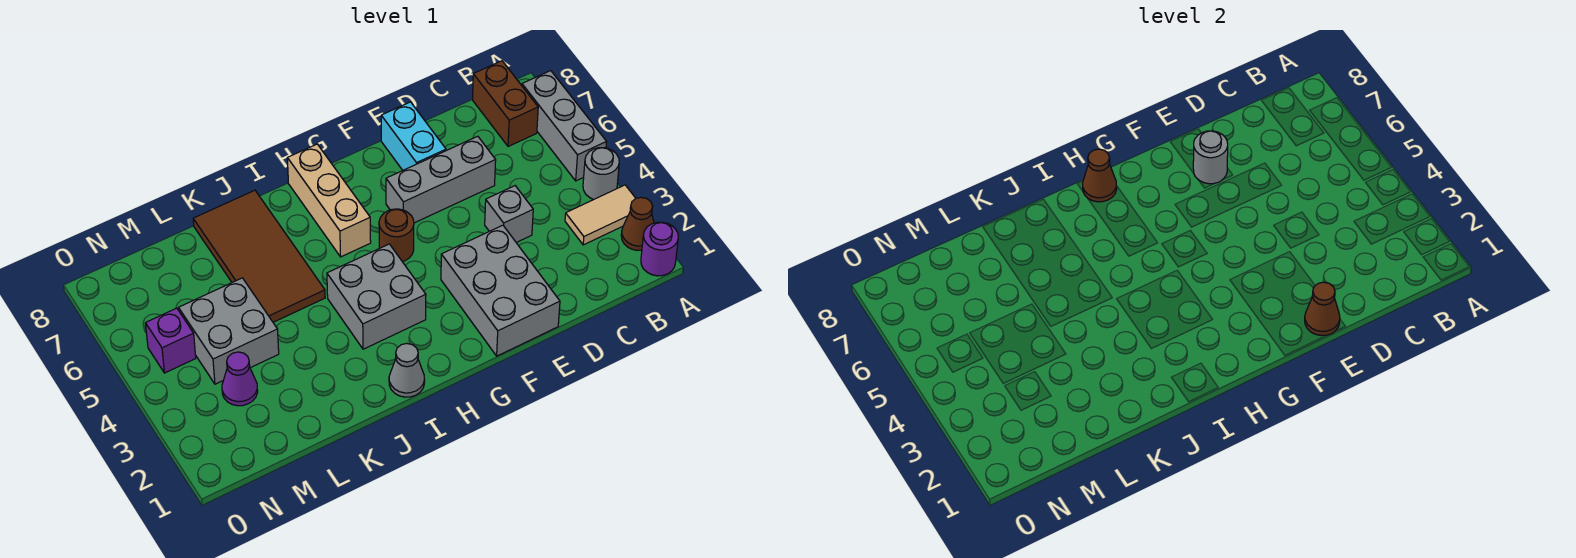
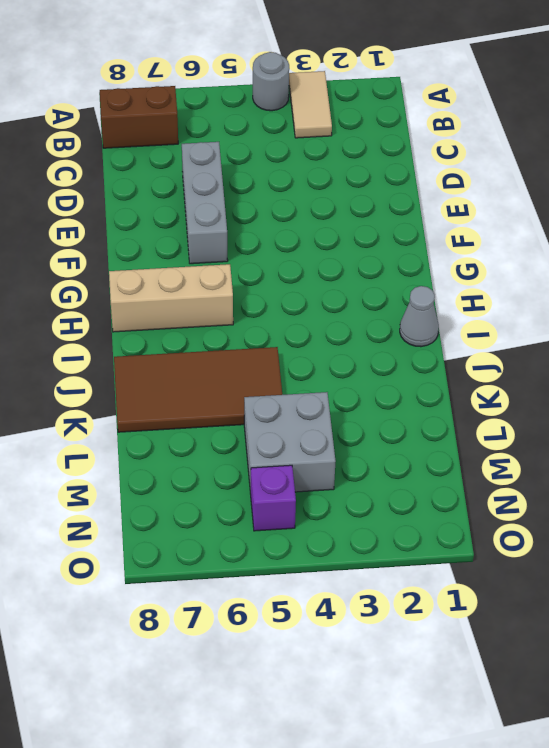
none -> purple round brick A1 level 1
none -> brown cone A2 level 1
none -> grey brick A5:A7 level 1

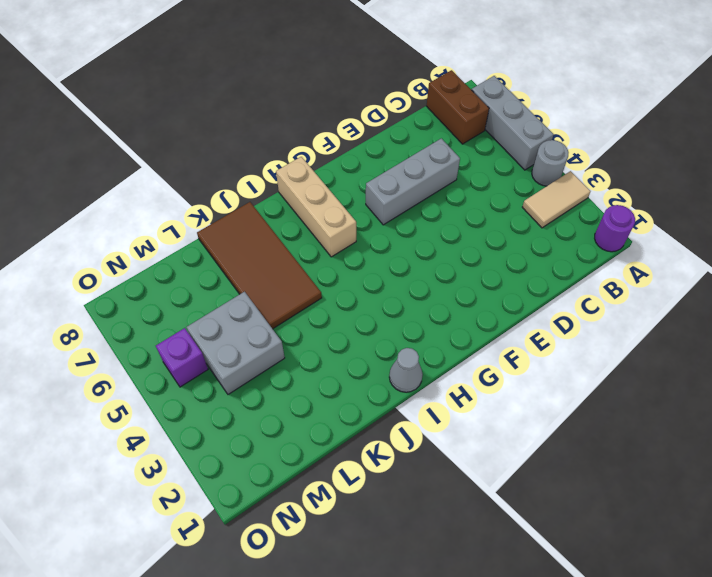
none -> brown cone A2 level 1
none -> grey brick D4 level 1
none -> grey brick E1:F3 level 1

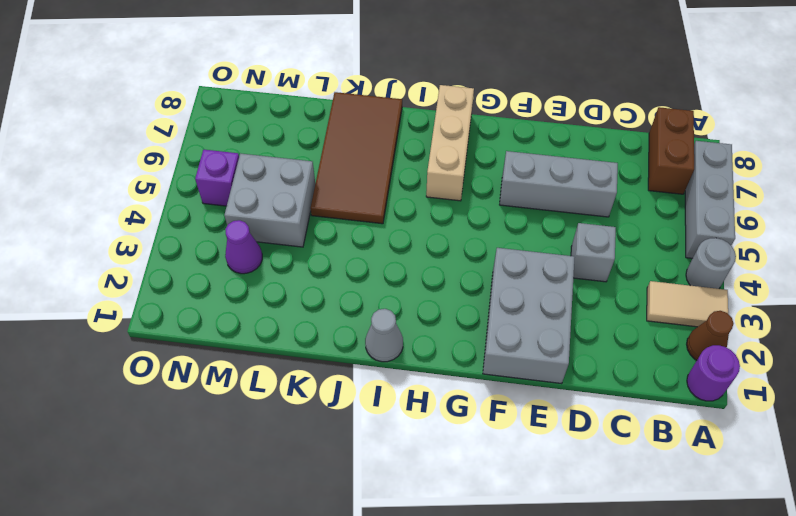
none -> cyan brick E7:E8 level 1
none -> brown round brick G5 level 1
none -> grey brick H3:I4 level 1

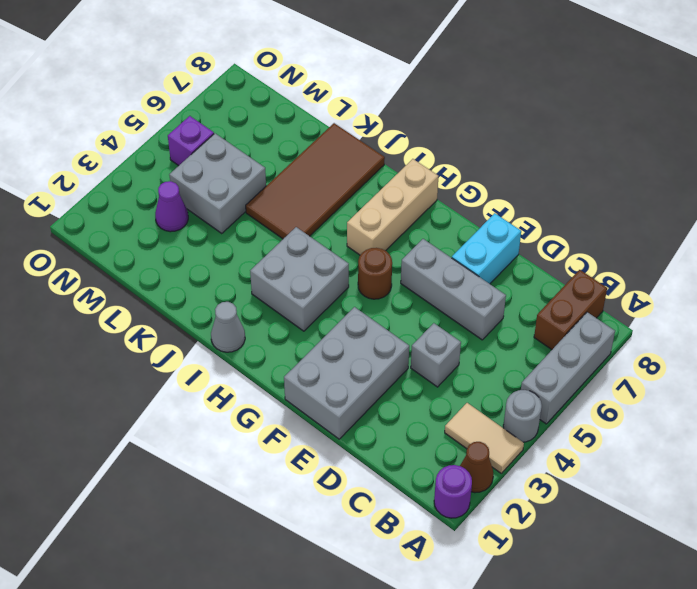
none -> brown cone E1 level 2
none -> grey round brick E7 level 2
none -> brown cone H8 level 2

